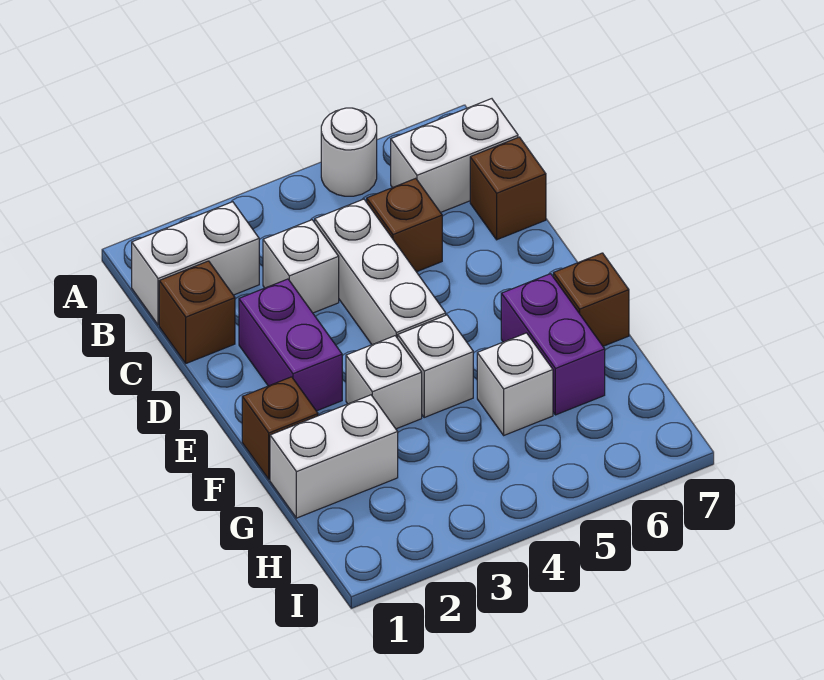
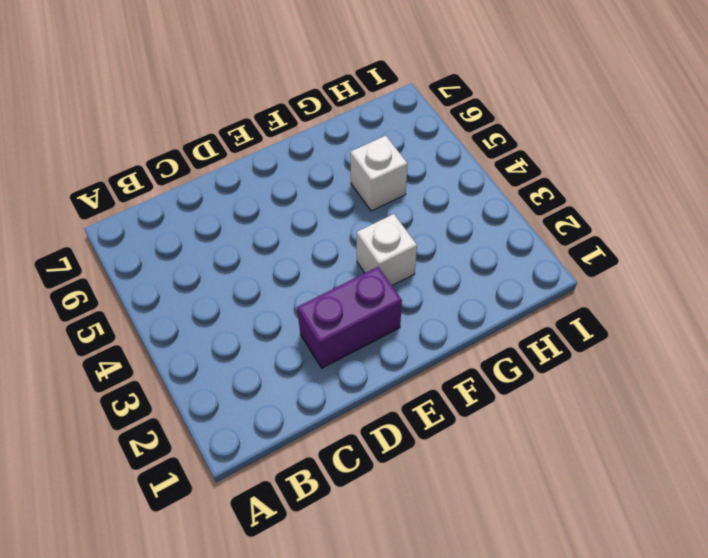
none -> white round brick A5 level 1
none -> white brick B1:B2 level 1
none -> white brick B6:B7 level 1

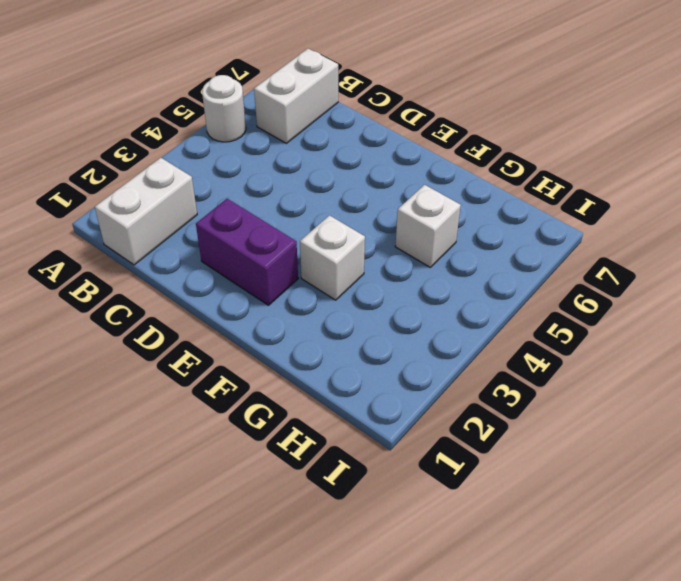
none -> brown brick C1 level 1
none -> white brick C3 level 1
none -> white brick C4:E4 level 1

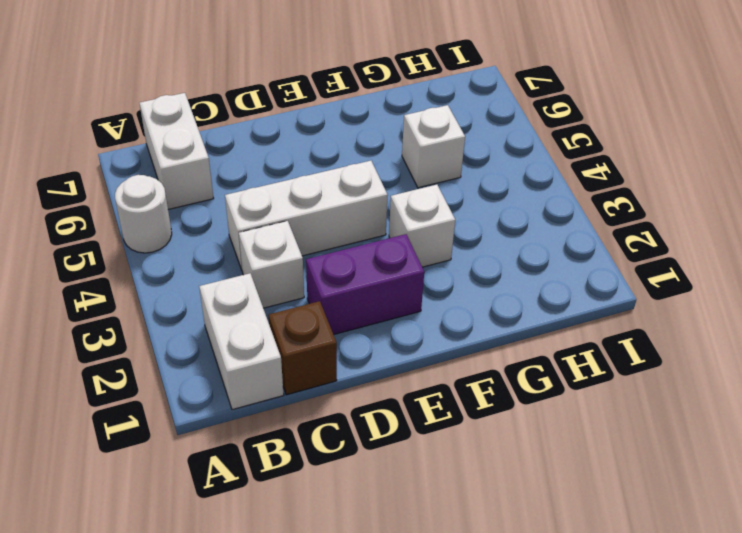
none -> brown brick C5 level 1
none -> brown brick C7 level 1
none -> brown brick F1 level 1

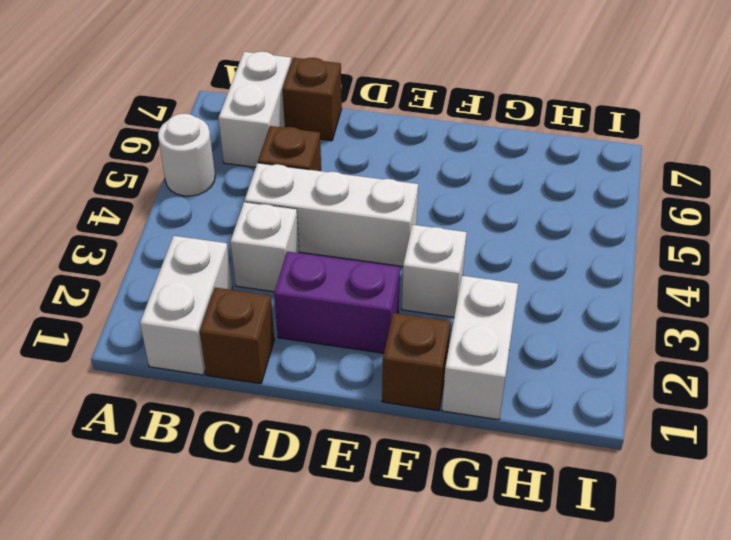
none -> white brick F4 level 1
none -> purple brick F6:G6 level 1
none -> brown brick F7 level 1

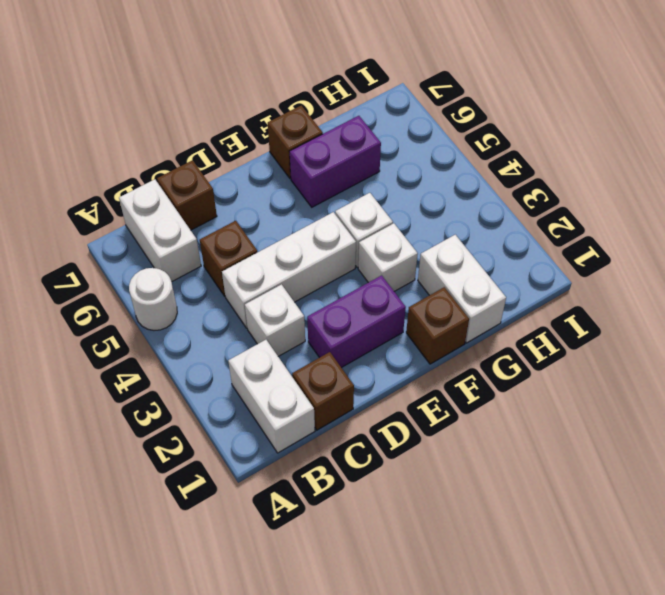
none -> white brick G5 level 1

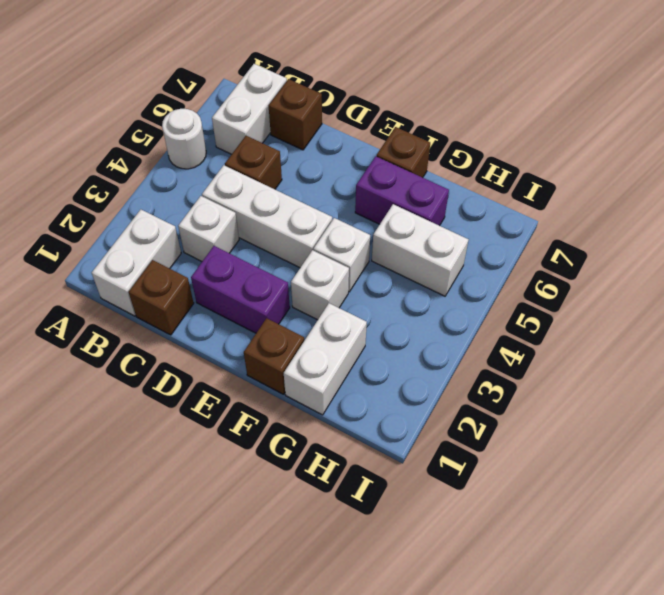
white brick G5:H5 level 1 -> white brick G5 level 1

